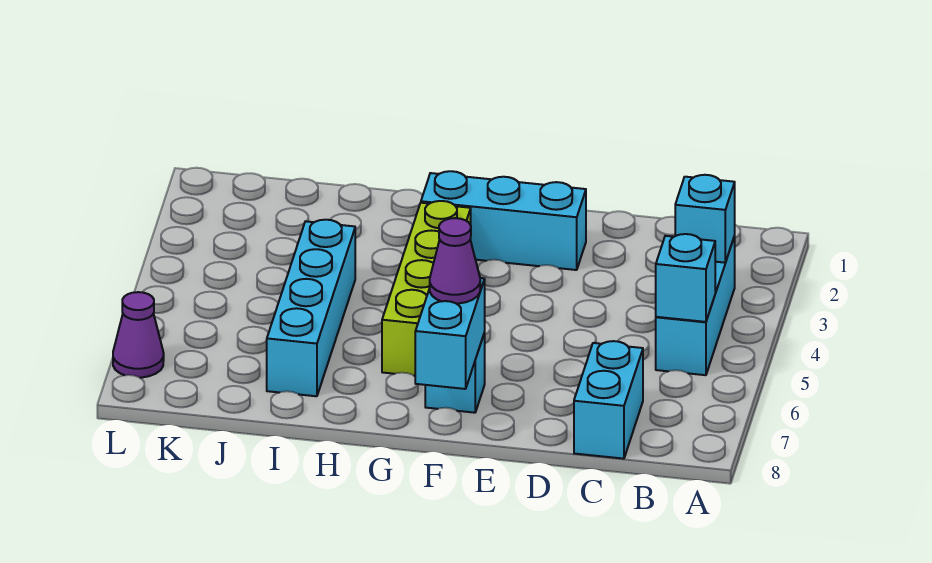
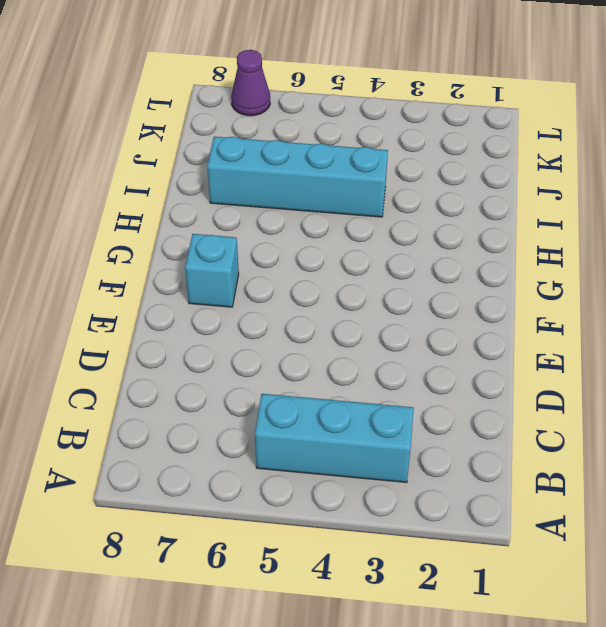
none -> cyan brick C7:C8 level 1
none -> cyan brick E2:G2 level 1

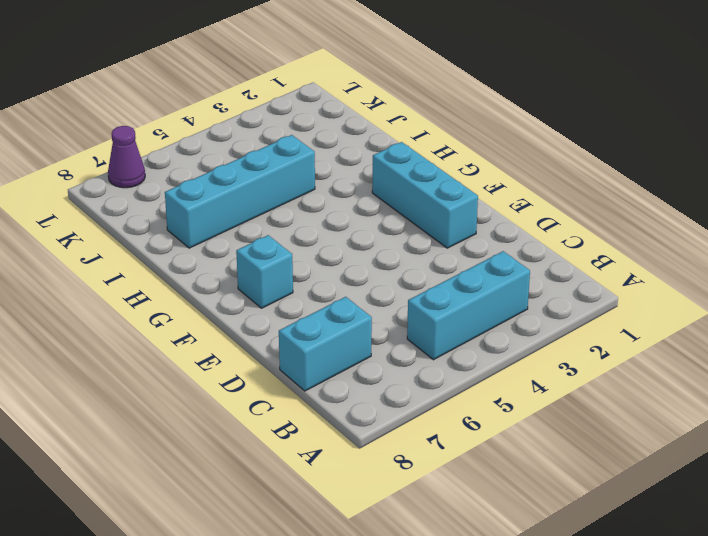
none -> lime brick G3:G6 level 1
none -> cyan brick B3 level 2

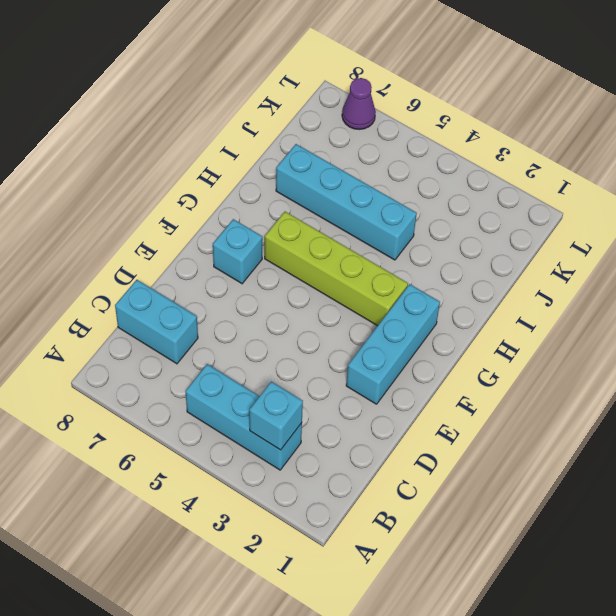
none -> cyan brick B5 level 2
none -> cyan brick F7:F8 level 2

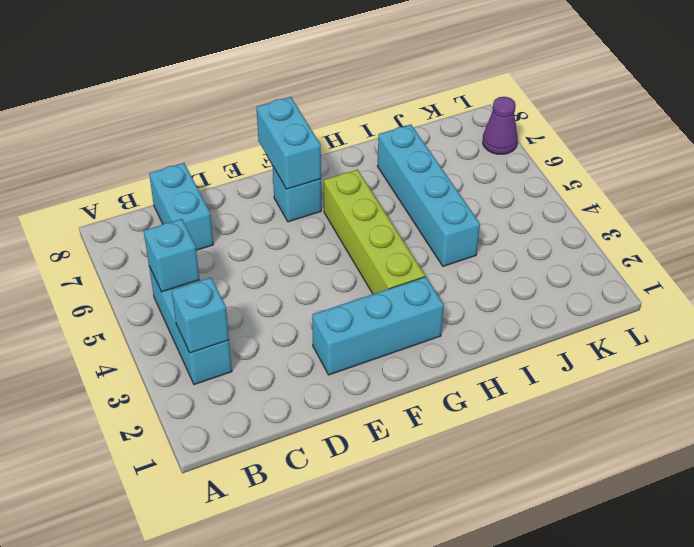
none -> purple cone F7 level 3

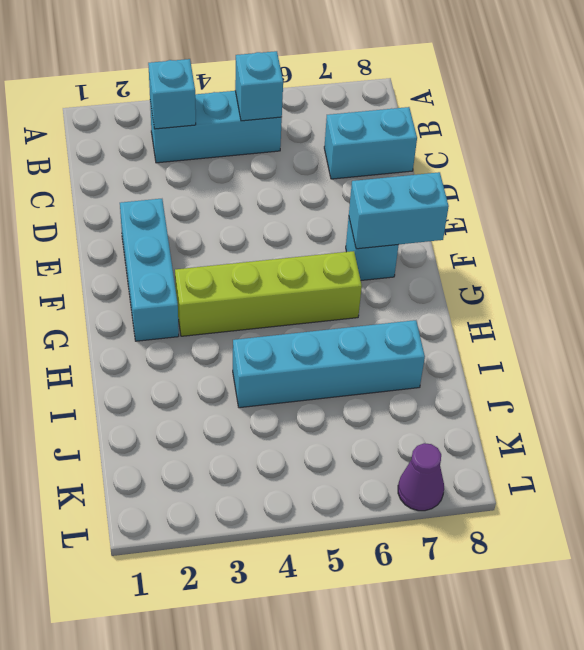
none -> purple cone F7 level 3

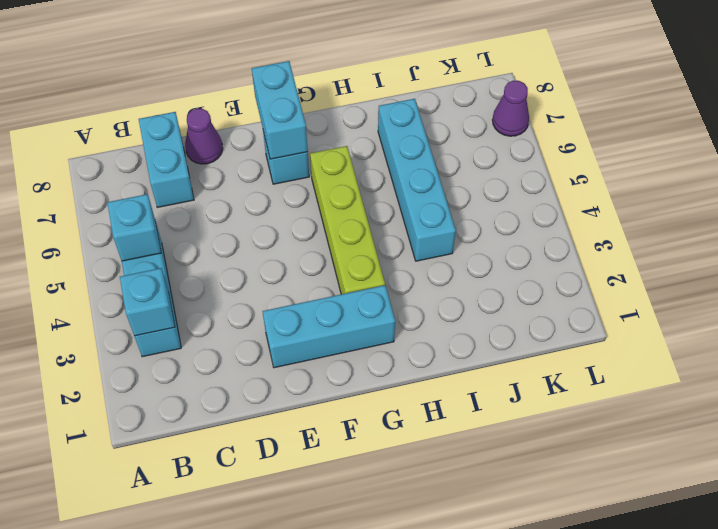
purple cone D8 level 1 -> purple cone F7 level 3

